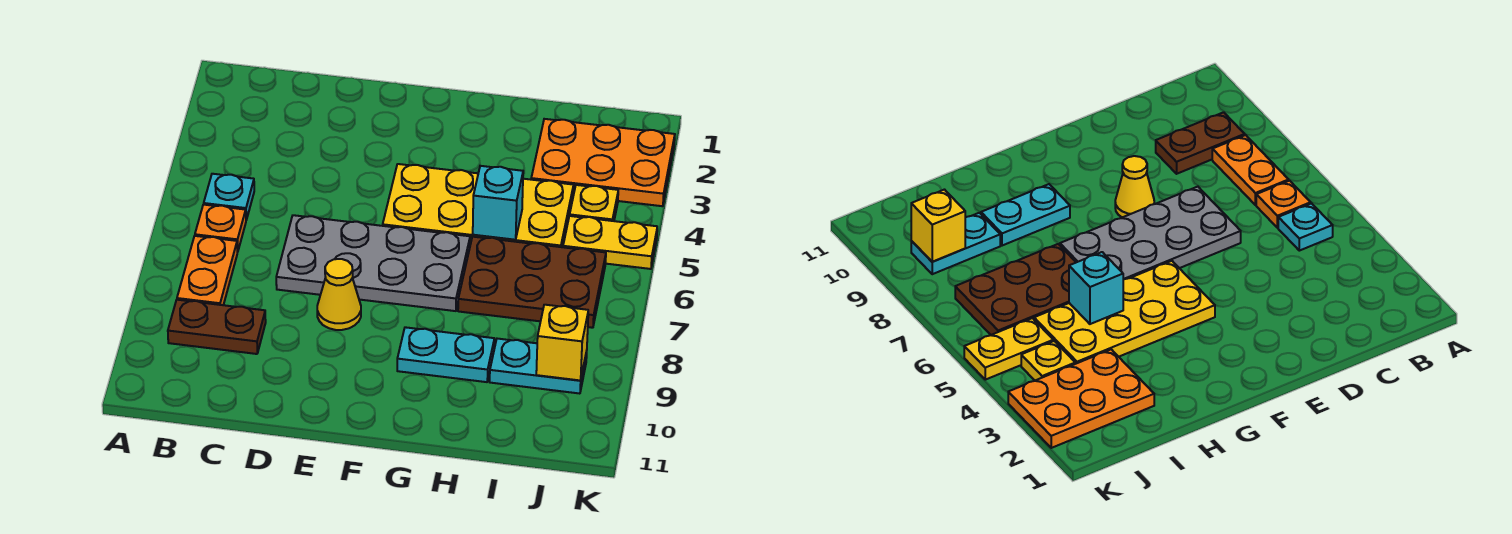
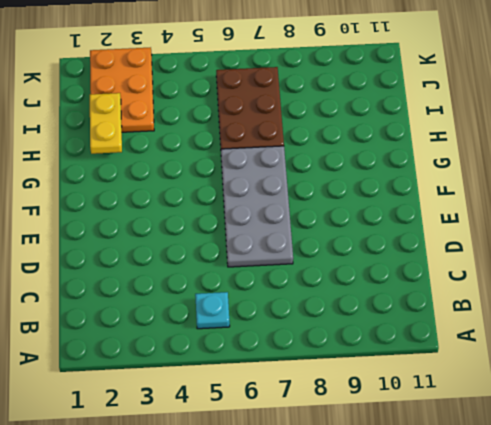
yellow plate H2:I2 level 2 -> yellow plate J5:K5 level 1
none -> orange plate B6 level 1
none -> orange plate B7:B8 level 1
none -> brown plate B9:C9 level 1

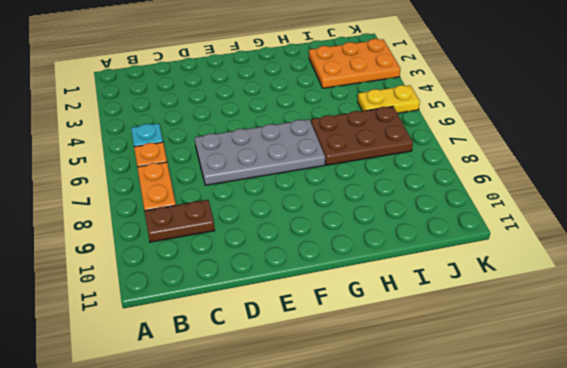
none -> yellow cone E8 level 1
none -> yellow plate F4:I5 level 1
none -> cyan plate G9:H9 level 1

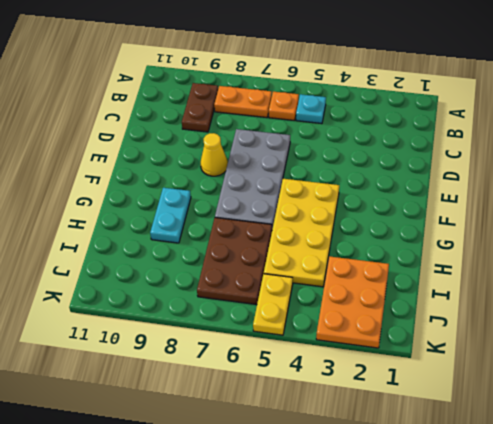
none -> cyan plate I9:J9 level 1
none -> yellow plate J4 level 1
none -> cyan brick H5 level 2

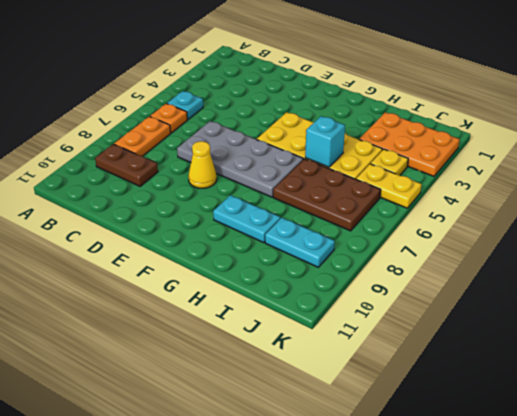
none -> yellow brick J9 level 2

